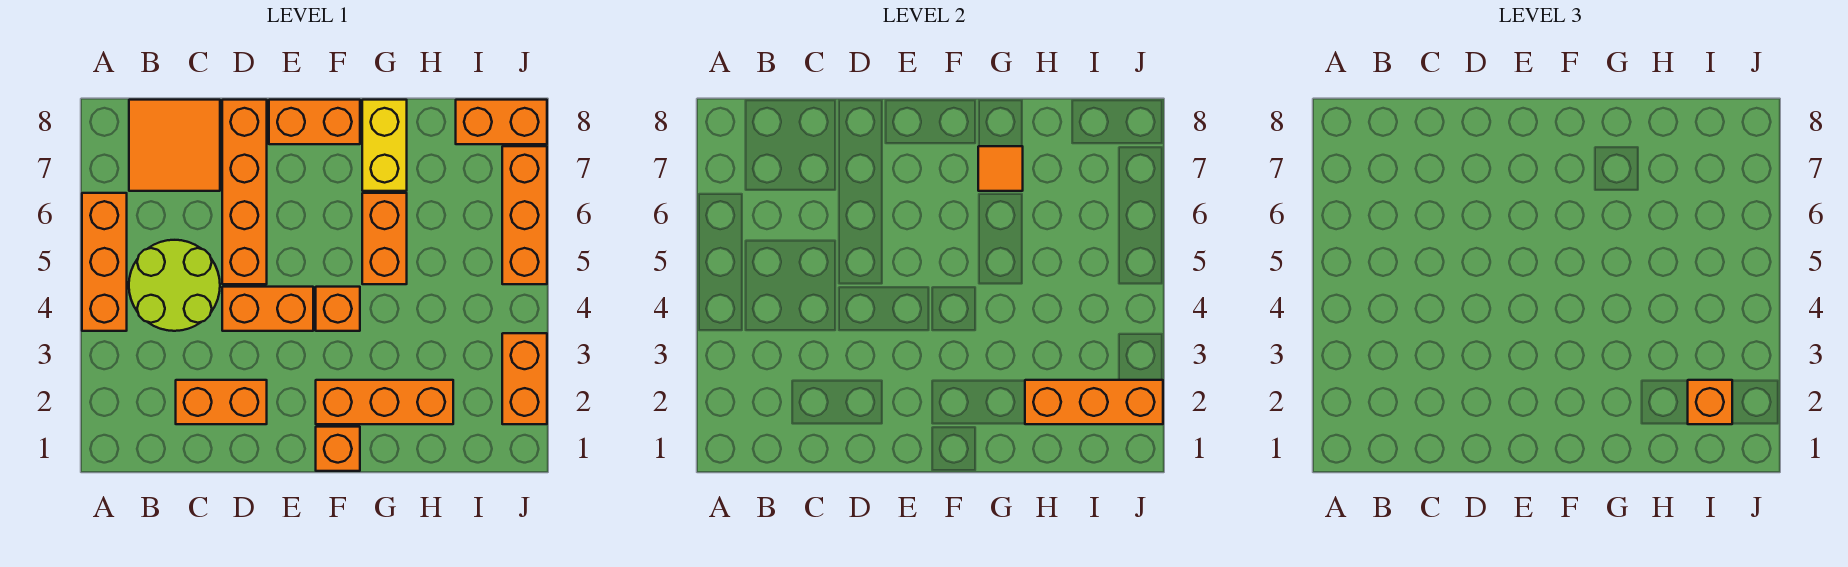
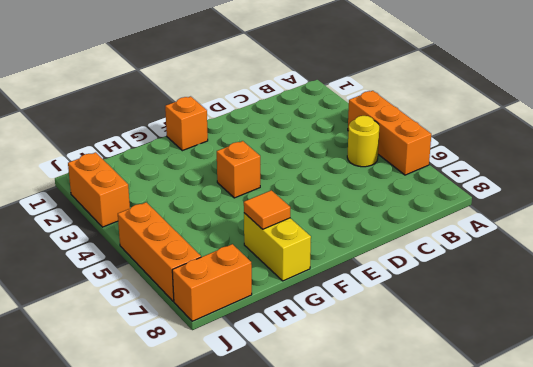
yellow round brick B5 level 1 -> lime round brick B4:C5 level 1
none -> orange tile B7:C8 level 1
none -> orange brick C2:D2 level 1
none -> orange brick D4:E4 level 1

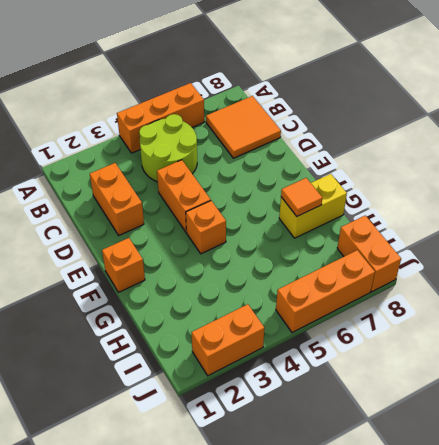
none -> orange brick D5:D8 level 1
none -> orange brick E8:F8 level 1
none -> orange brick F2:H2 level 1

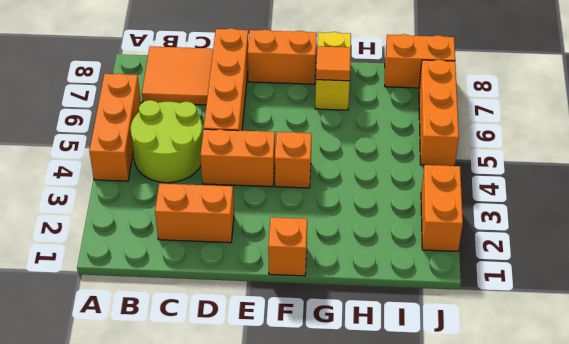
none -> orange brick F2:H2 level 1
none -> orange brick G5:G6 level 1
none -> orange brick H2:J2 level 2

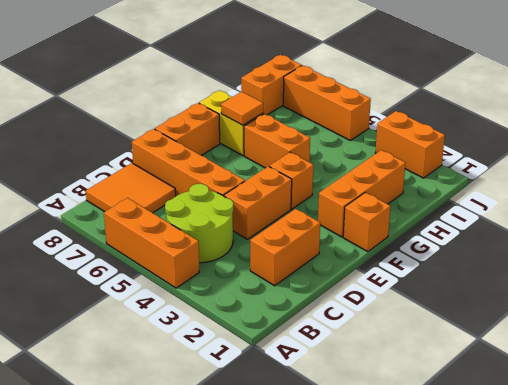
none -> orange brick H2:J2 level 2
none -> orange brick I2 level 3

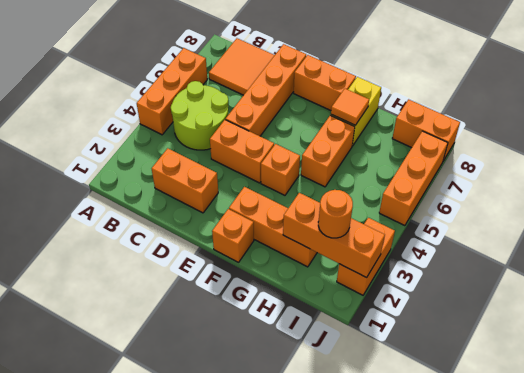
orange round brick I2 level 3 -> orange brick I2 level 3

